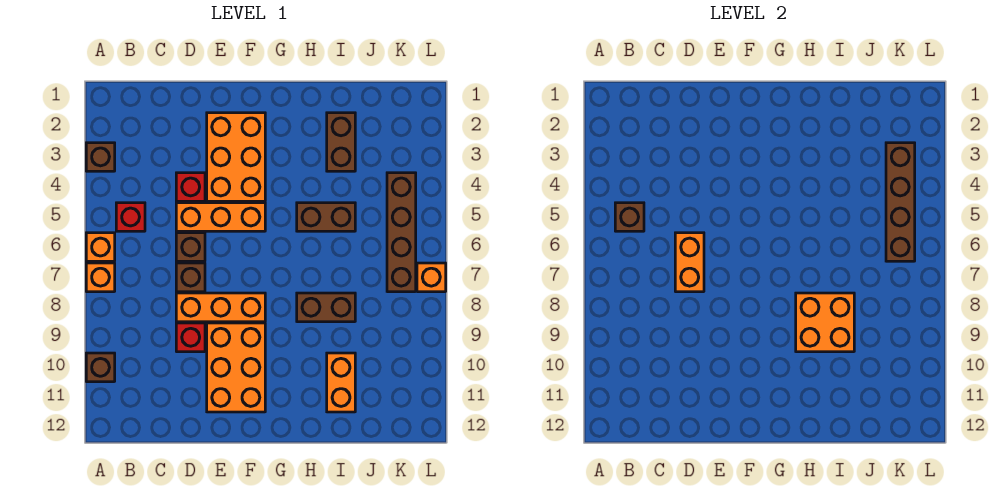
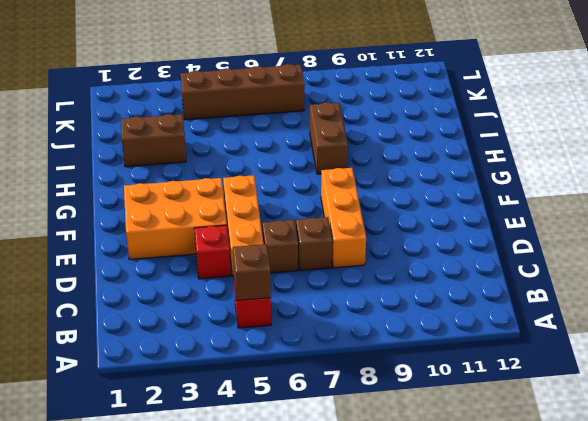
none -> brown brick A3 level 1
none -> orange brick A6 level 1
none -> orange brick A7 level 1

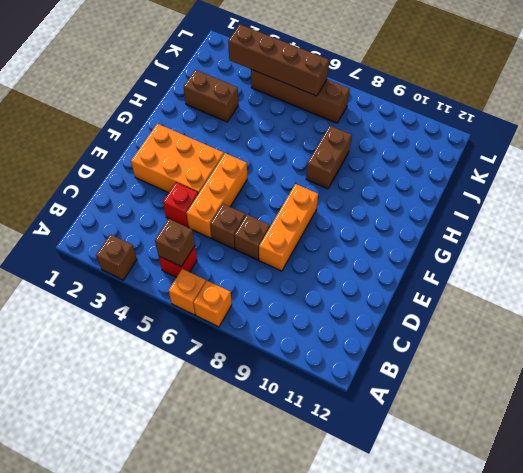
none -> brown brick A10 level 1
none -> red brick D9 level 1
none -> orange brick E9:F11 level 1

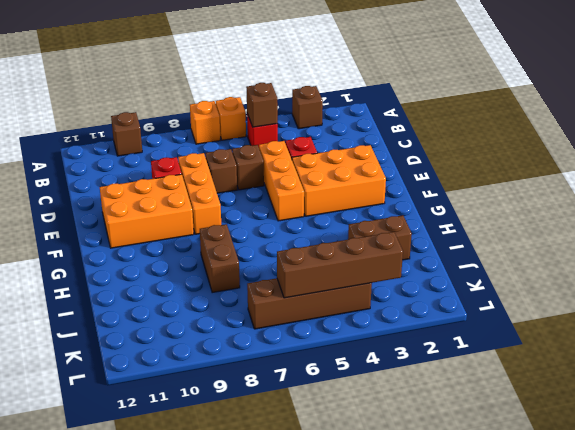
none -> brown brick H5:I5 level 1
none -> orange brick I10:I11 level 1
none -> orange brick L7 level 1

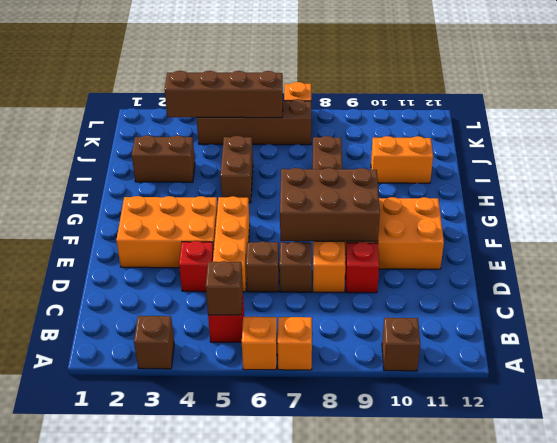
brown brick E7:F9 level 2 -> none
none -> orange brick D6:D7 level 2
none -> orange brick H8:I9 level 2

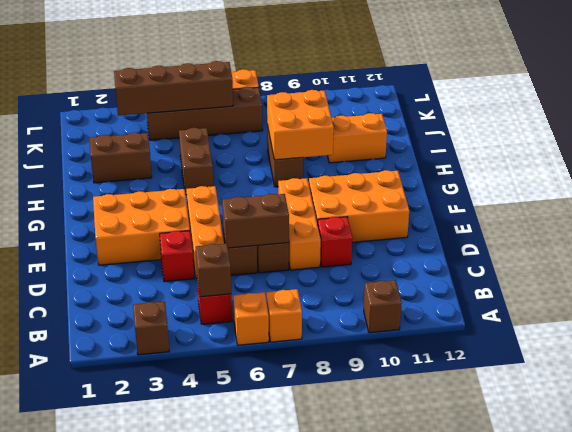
brown brick D6:D7 level 2 -> orange brick D6:D7 level 2

